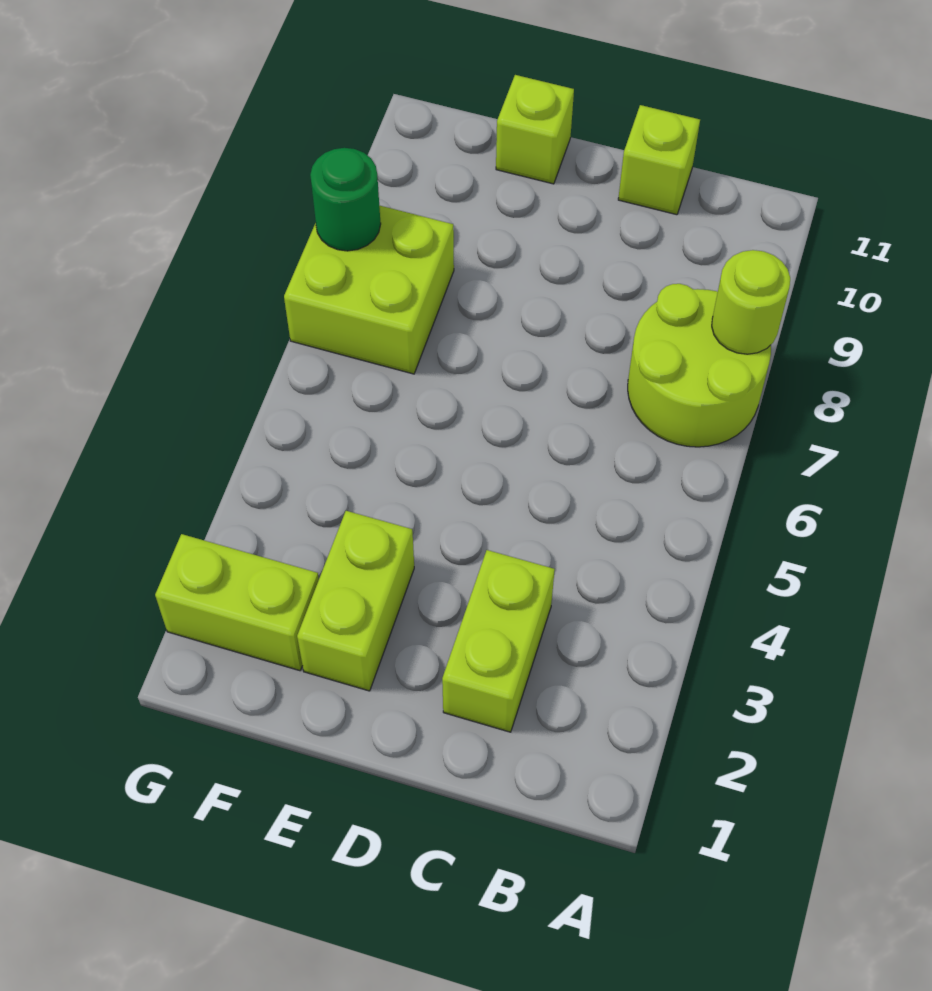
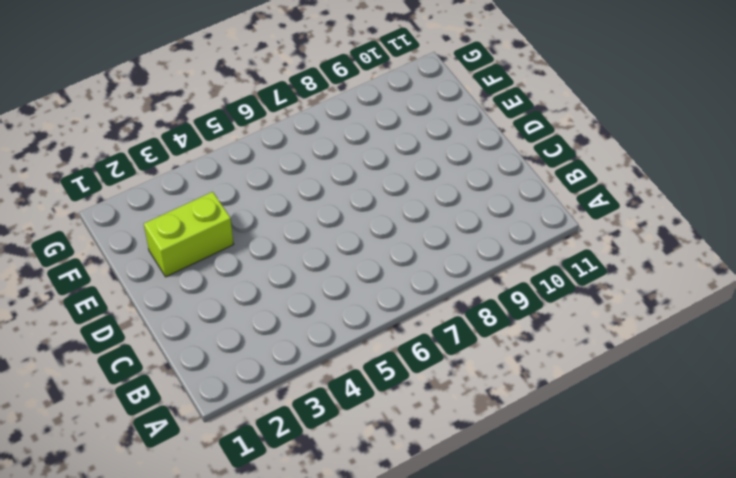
none -> lime round brick A7:B8 level 1
none -> lime brick C2:C3 level 1

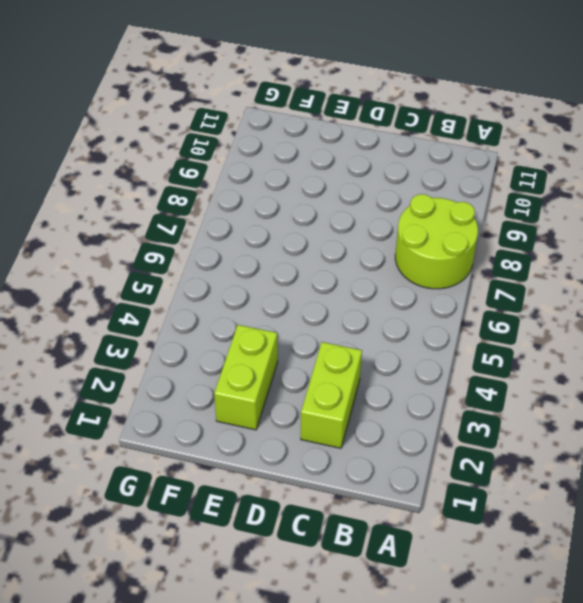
none -> lime brick C11 level 1
none -> lime brick E11 level 1

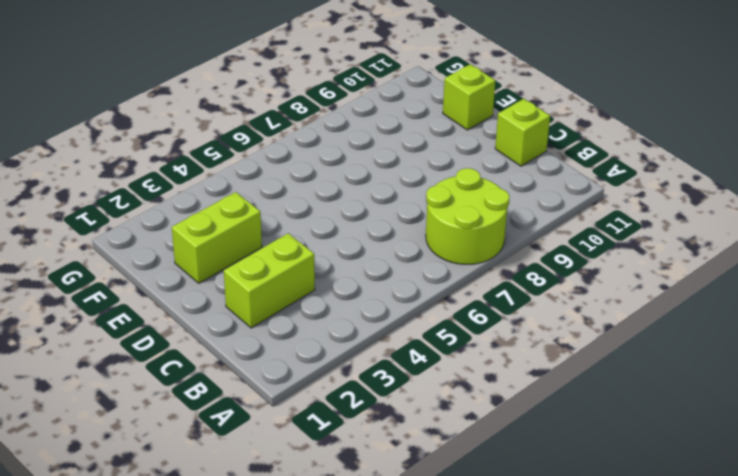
none -> lime brick F2:G2 level 1
none -> lime brick F7:G8 level 1

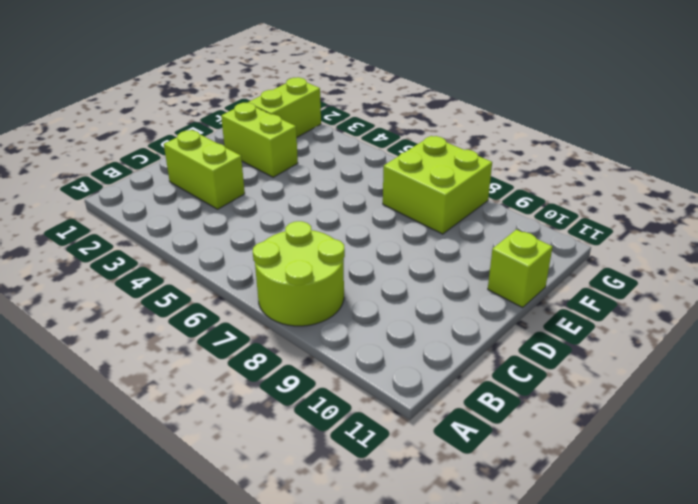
none -> lime brick C11 level 1
none -> lime round brick A8 level 2

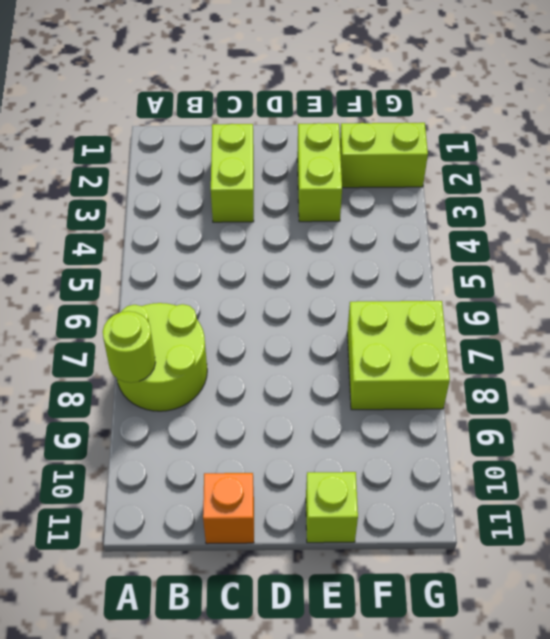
orange brick C11 level 1 -> lime brick C11 level 1
none -> green round brick G8 level 2

